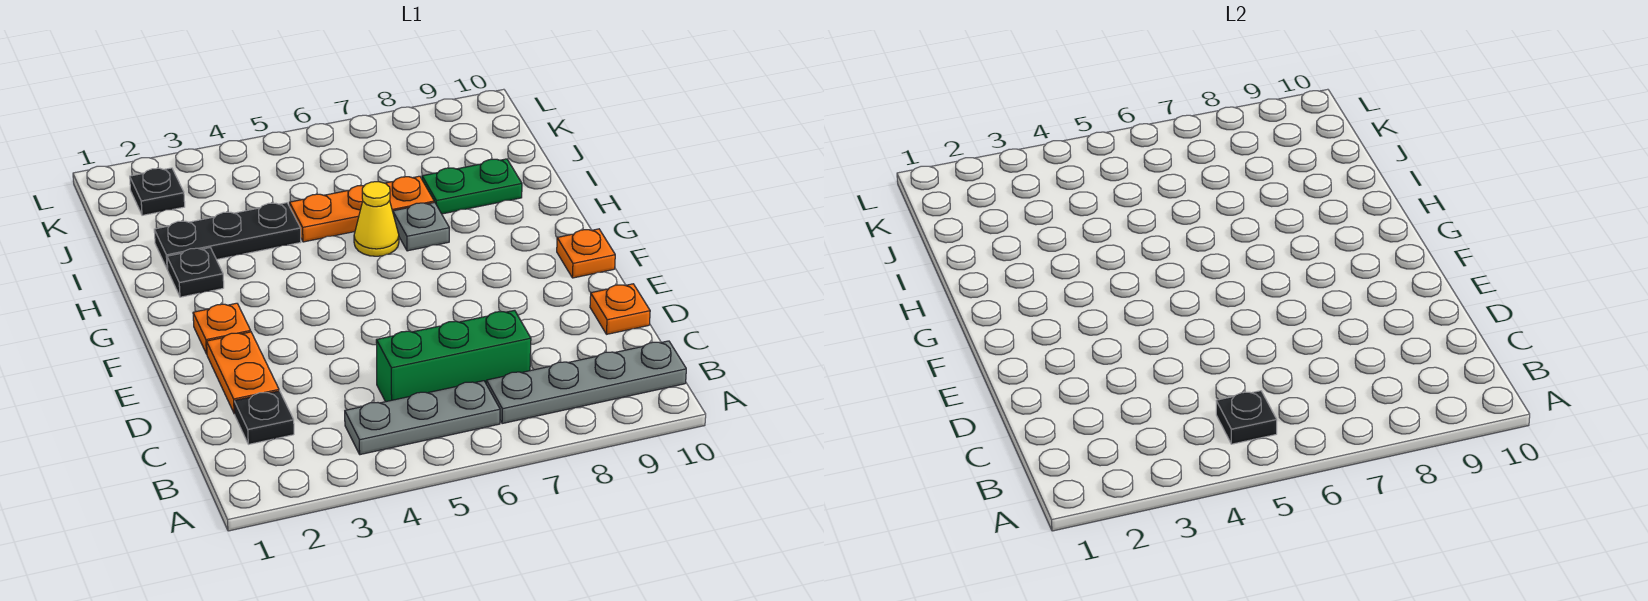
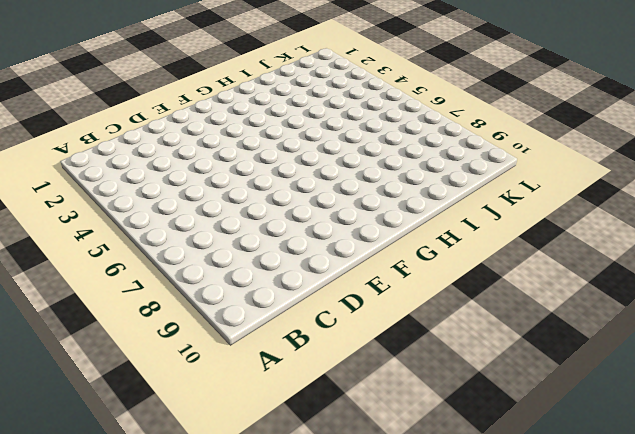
none -> grey plate B4:B6 level 1
none -> grey plate B7:B10 level 1
none -> black plate C2 level 1

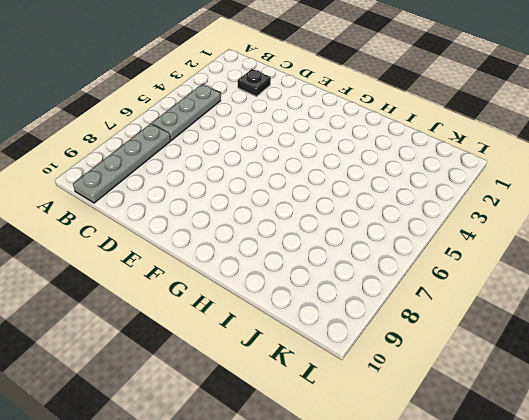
none -> green brick C5:C7 level 1
none -> orange plate D2:E2 level 1
none -> orange plate D10 level 1

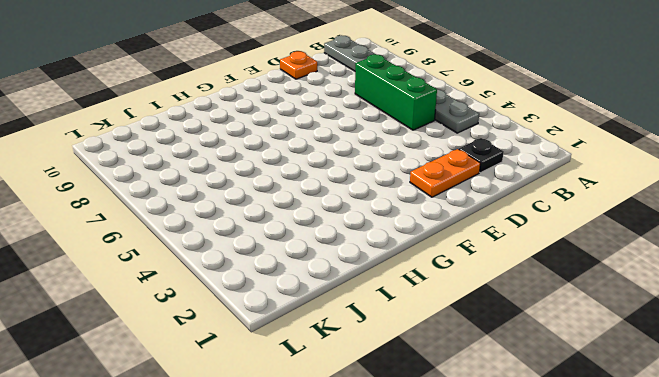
none -> orange plate F2 level 1
none -> orange plate F10 level 1
none -> black plate H2 level 1

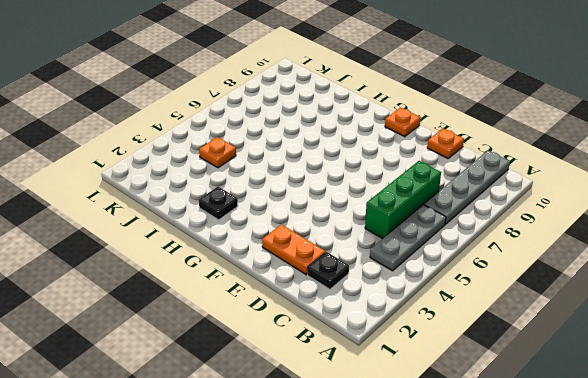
orange plate J4 level 1 -> orange plate F2 level 1
none -> yellow cone H6 level 1
none -> grey plate H7 level 1
none -> black plate I2:I4 level 1

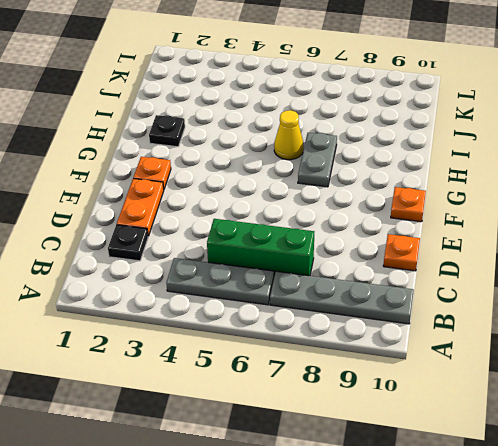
grey plate G7:H7 level 1 -> grey plate H7 level 1
none -> black plate I2:I4 level 1
none -> orange plate I5:I7 level 1
none -> green plate I8:I9 level 1

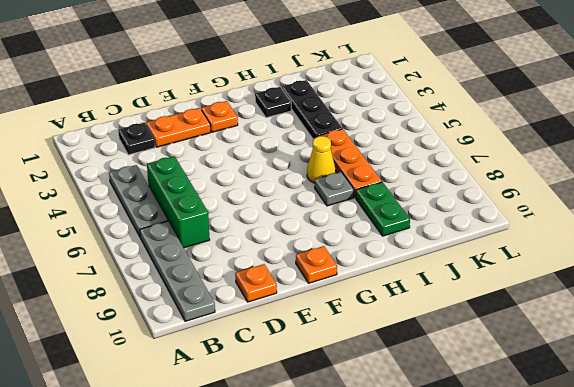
none -> black plate K2 level 1
none -> black plate B5 level 2

